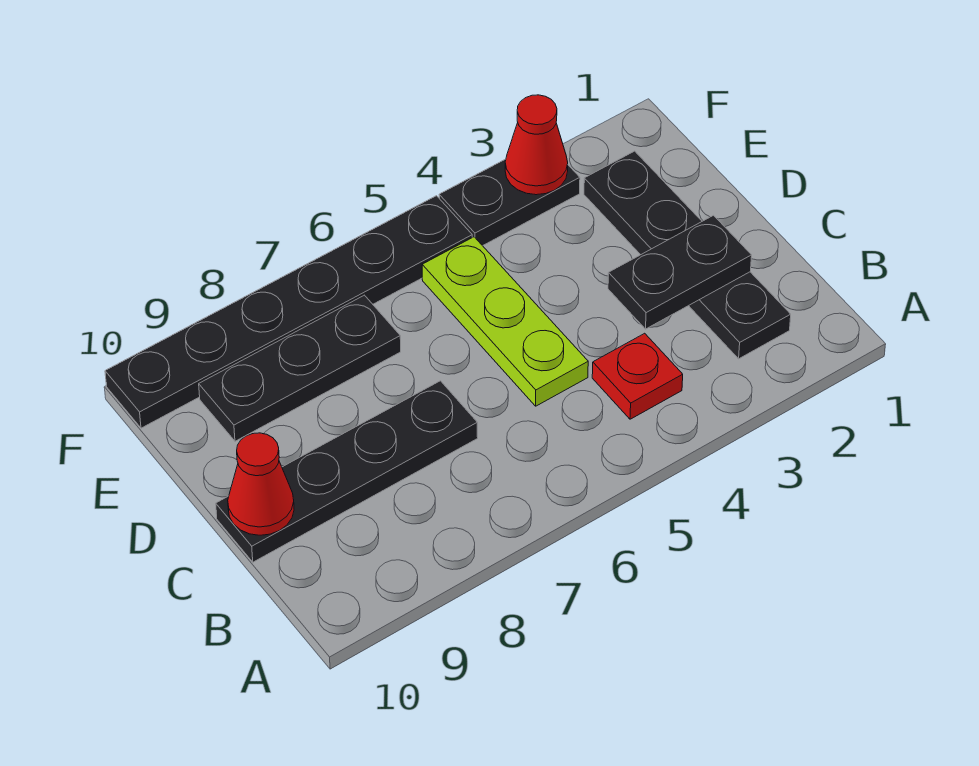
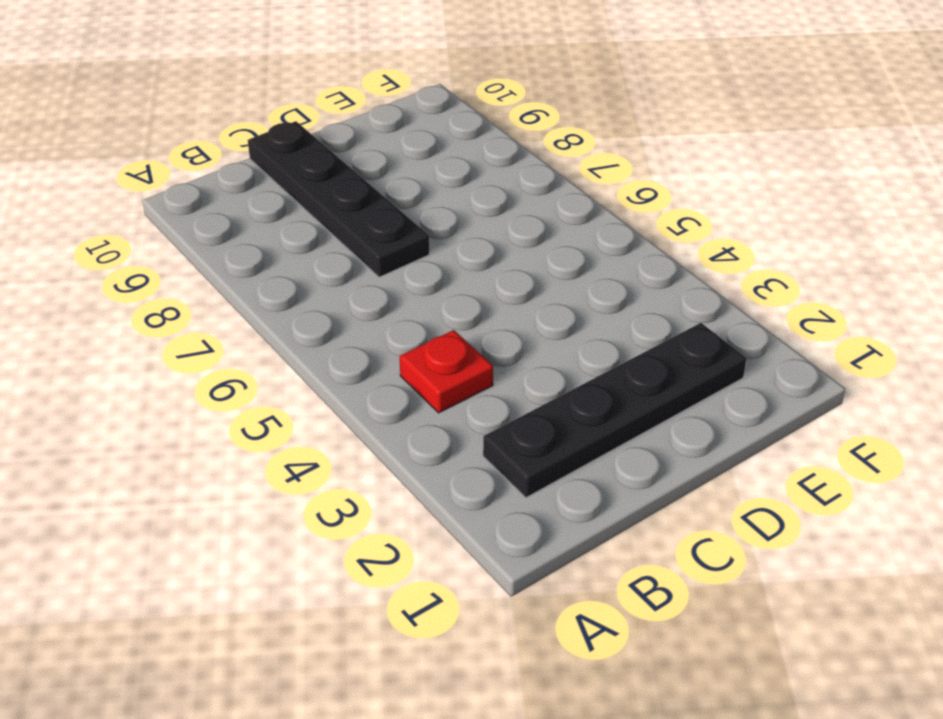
none -> lime plate C5:E5 level 1
none -> black plate E7:E9 level 1

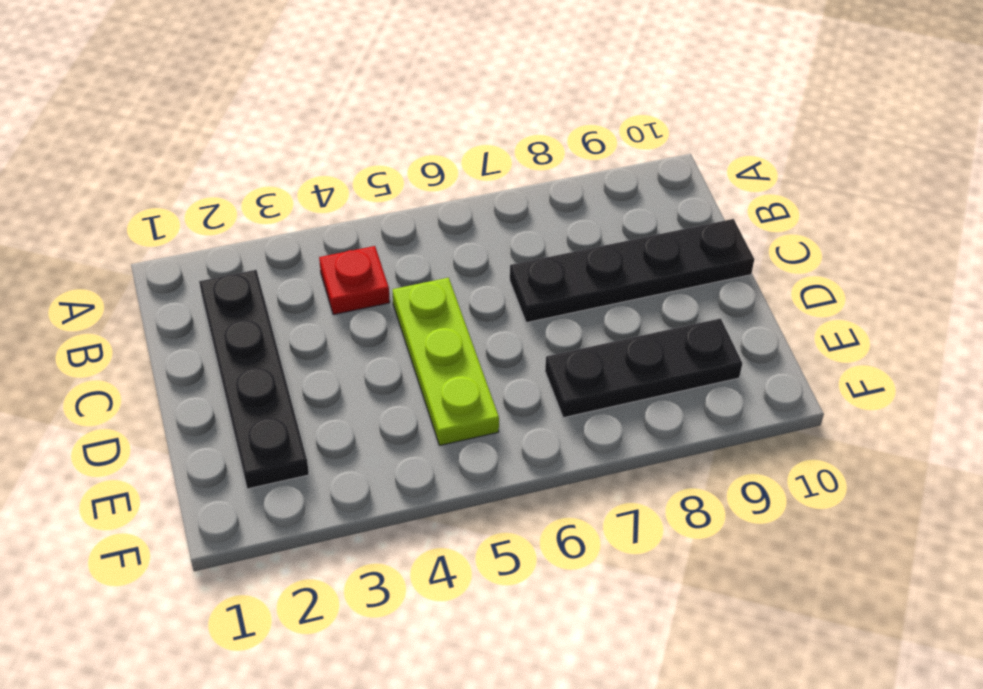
none -> black plate F3:F4 level 1
none -> black plate F5:F10 level 1

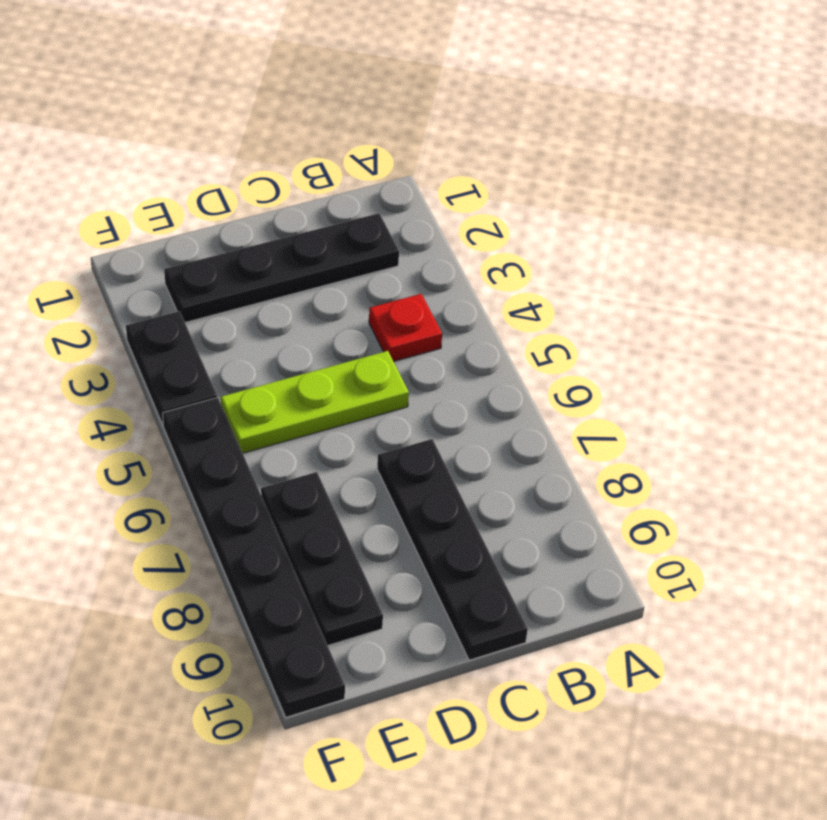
none -> black plate C2:C3 level 2
none -> red cone C10 level 2

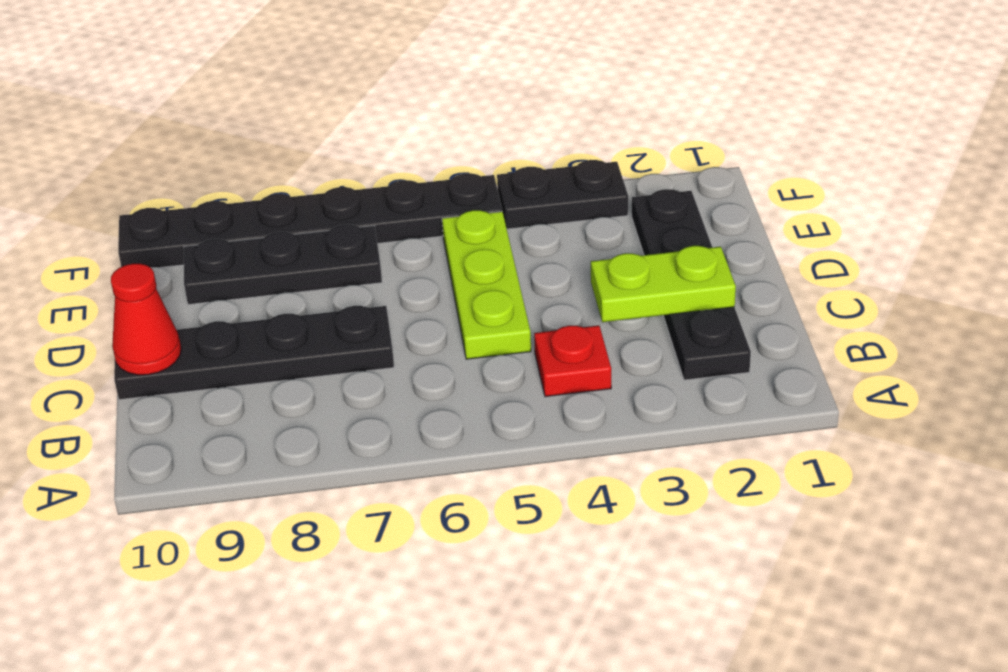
lime plate C2:C3 level 2 -> black plate C2:C3 level 2
none -> red cone F3 level 2

